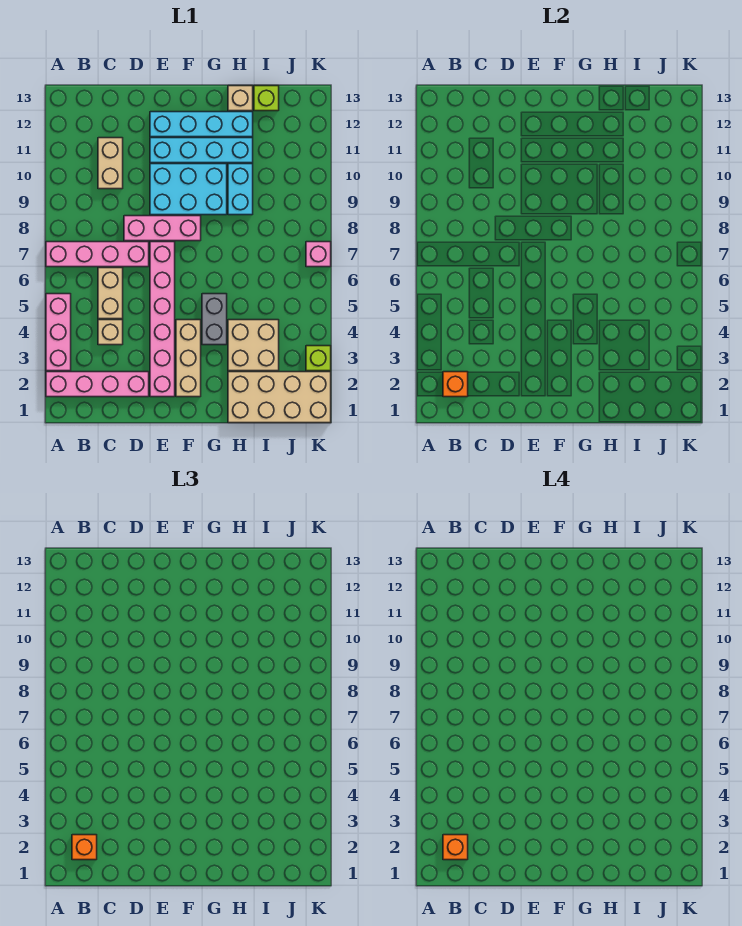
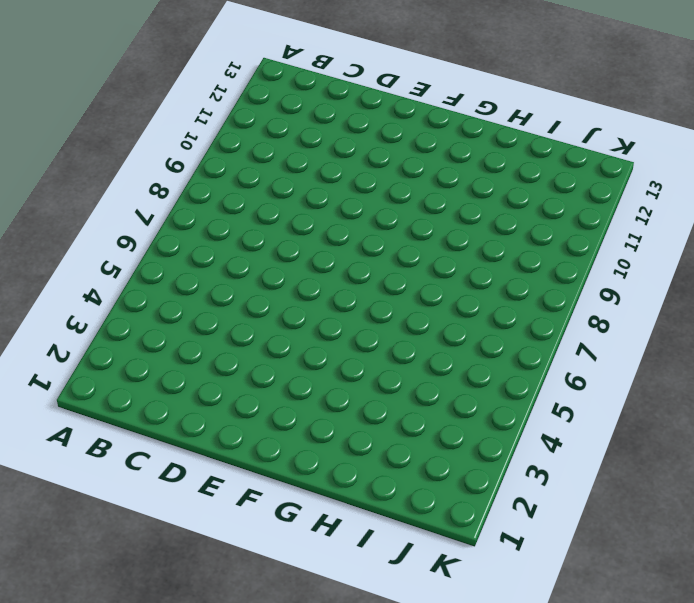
none -> pink brick A2:D2 level 1
none -> pink brick A3:A5 level 1
none -> pink brick A7:D7 level 1

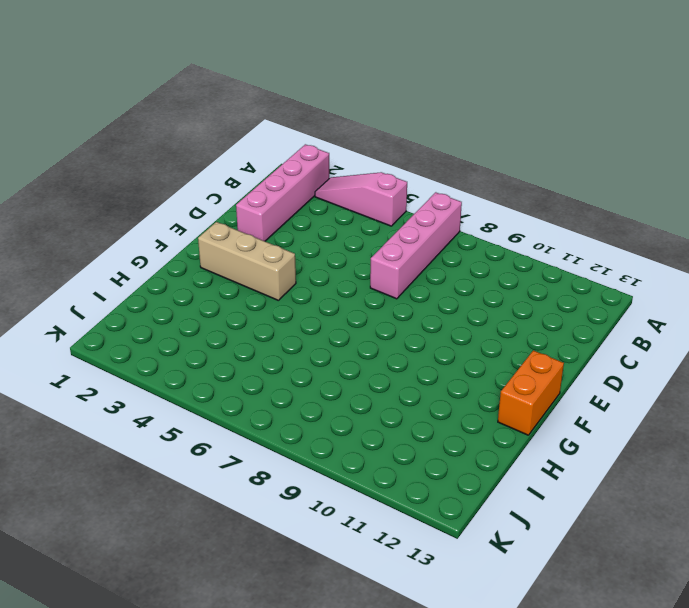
pink slope A3:A5 level 1 top 5 -> pink brick A3:A5 level 1
orange brick F13:G13 level 1 -> none
none -> tan brick C4 level 1
none -> tan brick C5:C6 level 1
none -> tan brick C10:C11 level 1

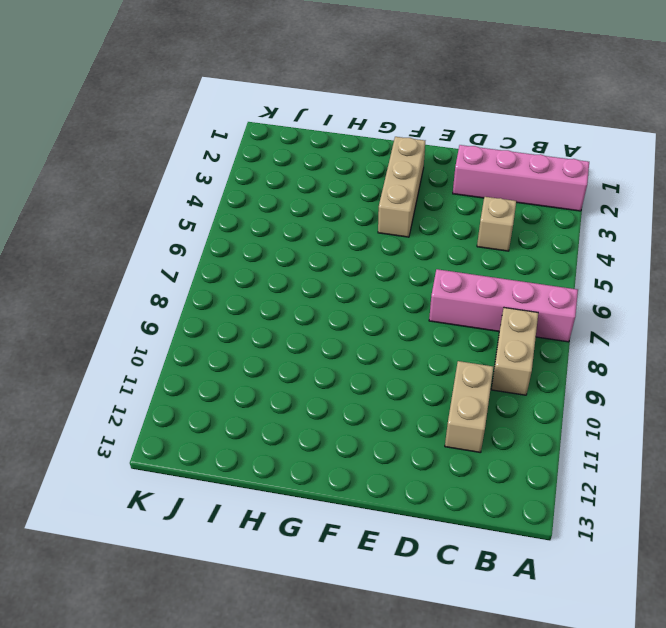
tan brick B8:B9 level 1 -> tan brick C5:C6 level 1
none -> pink brick A3:A5 level 1
none -> pink brick D8:F8 level 1
none -> pink brick E2:E7 level 1

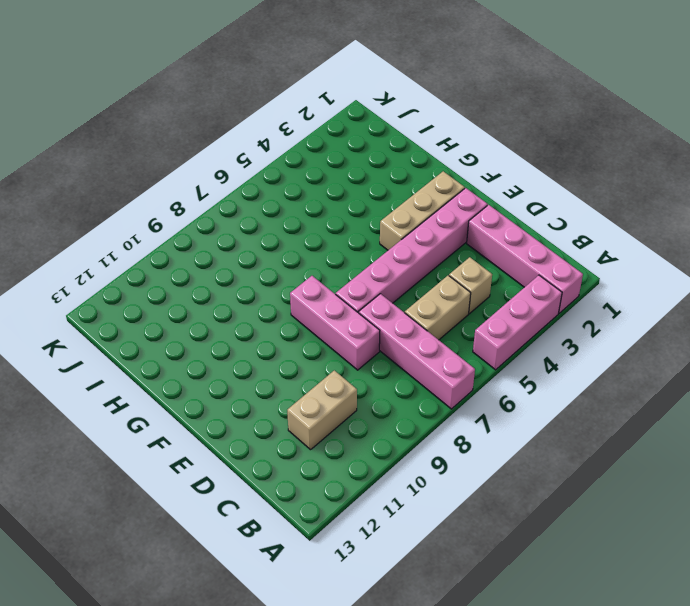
none -> cyan brick E9:G10 level 1
none -> cyan brick E11:H11 level 1
none -> cyan brick E12:H12 level 1

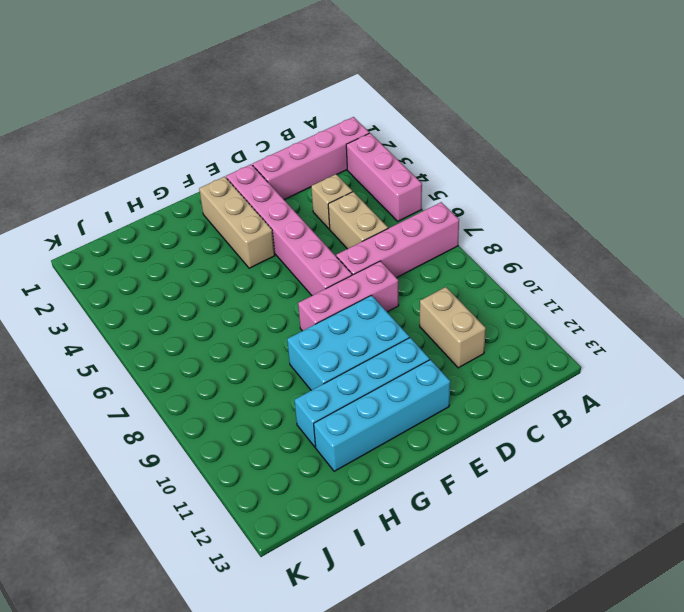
none -> grey brick G4:G5 level 1
none -> tan brick H1:K2 level 1
none -> tan brick H3:I4 level 1

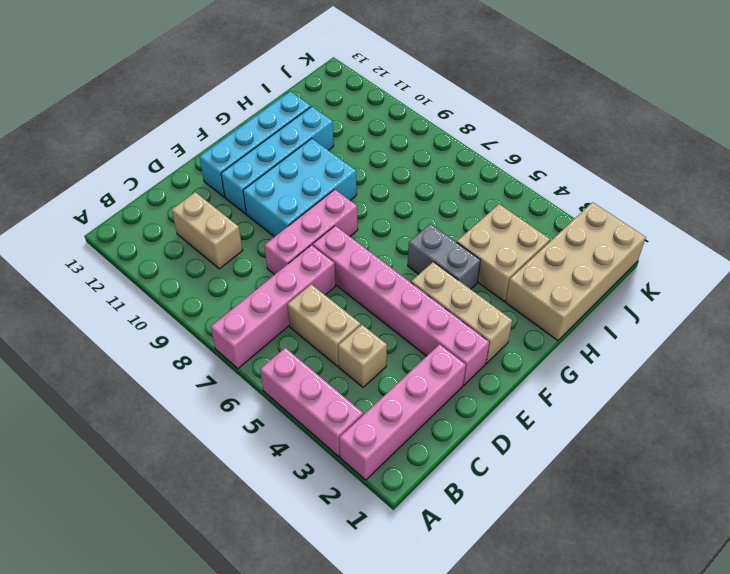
none -> cyan brick H9:H10 level 1
none -> tan brick H13 level 1
none -> lime brick I13 level 1

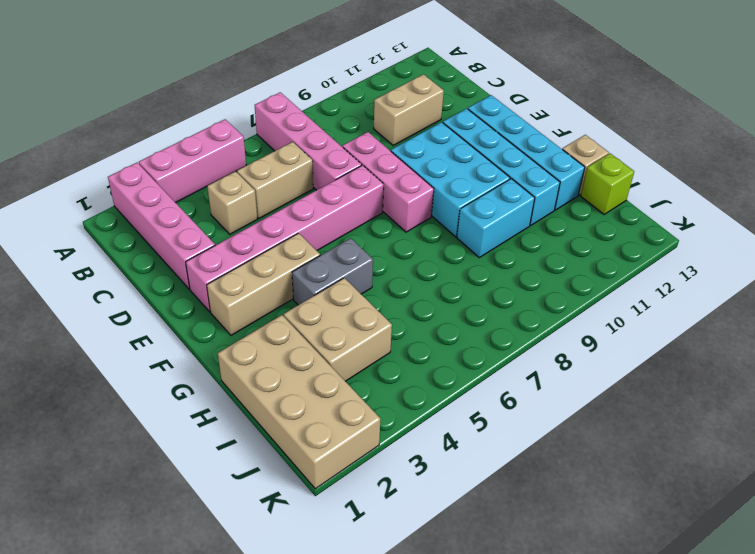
none -> lime brick K3 level 1
none -> pink brick K7 level 1
none -> orange brick B2 level 2

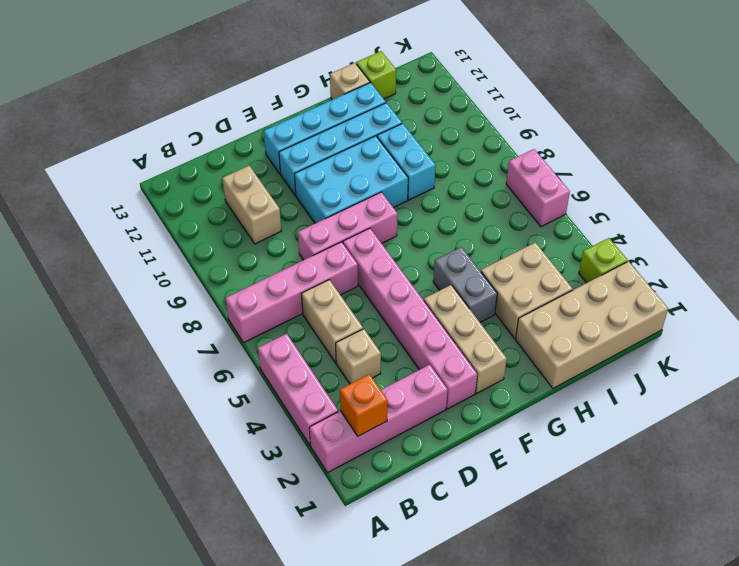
pink brick K6:K7 level 1 -> pink brick K7 level 1
none -> orange brick B2 level 3
none -> orange brick B2 level 4

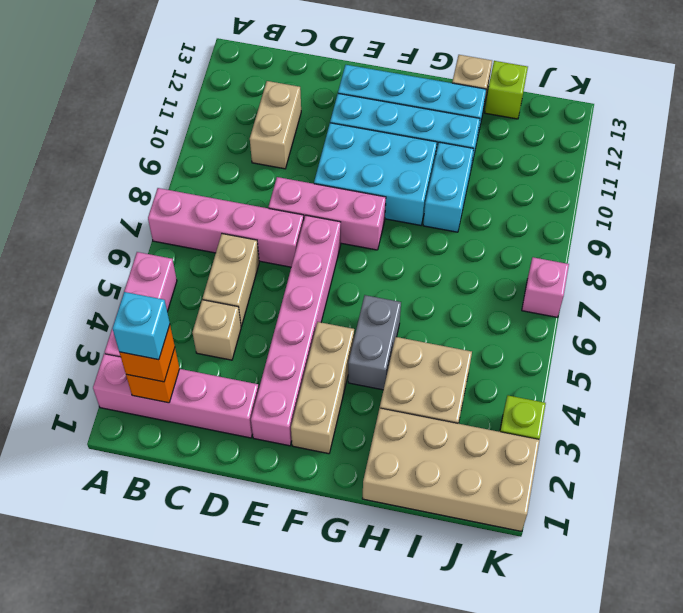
cyan brick B2 level 4 -> orange brick B2 level 4

